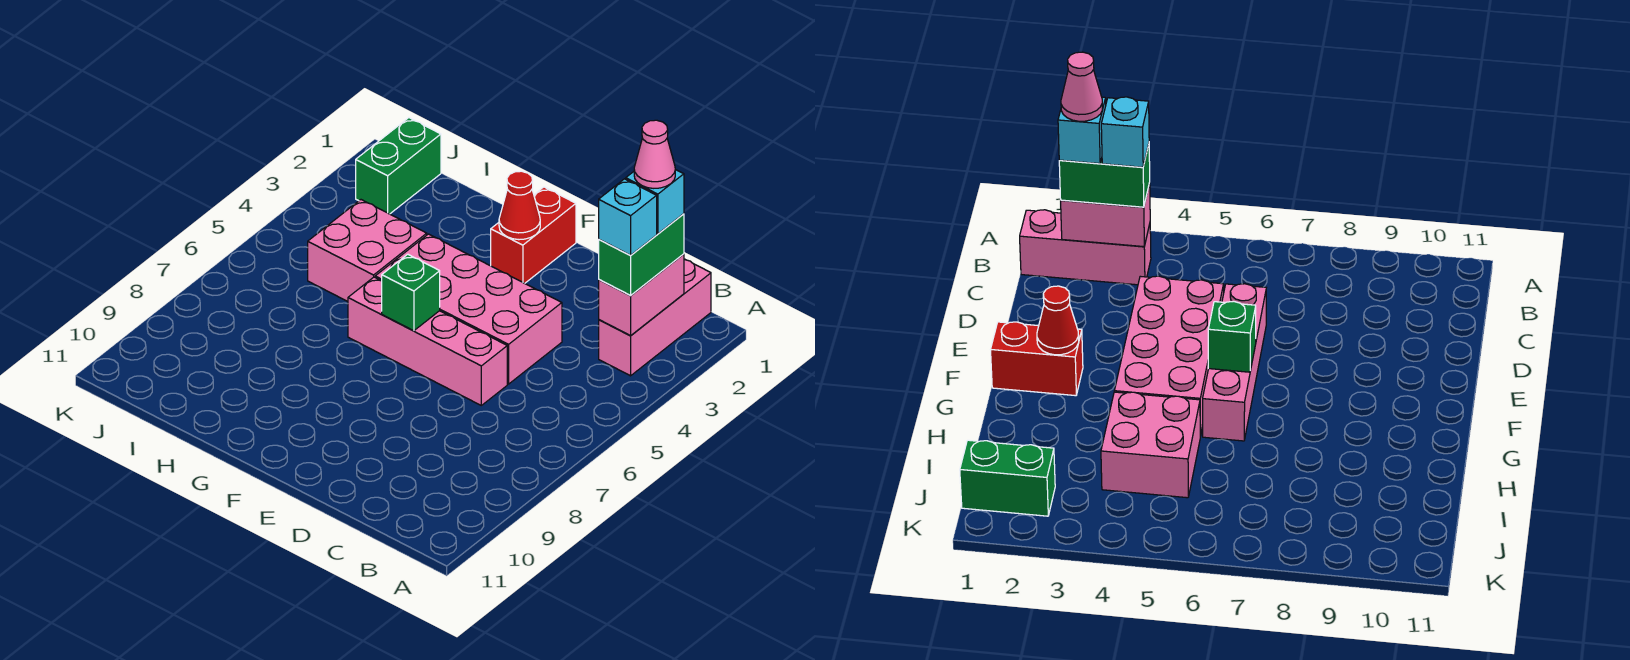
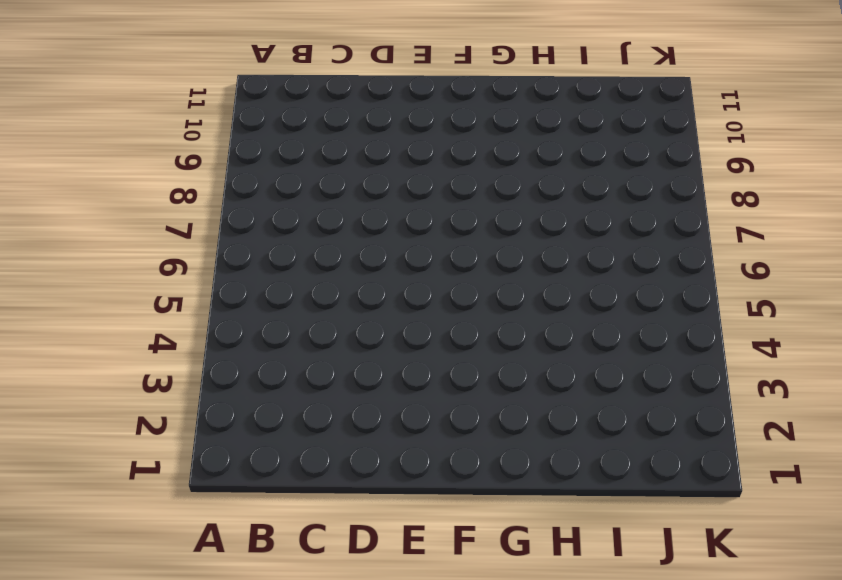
none -> pink brick B1:B3 level 1
none -> pink brick D4:G5 level 1
none -> pink brick D6:G6 level 1

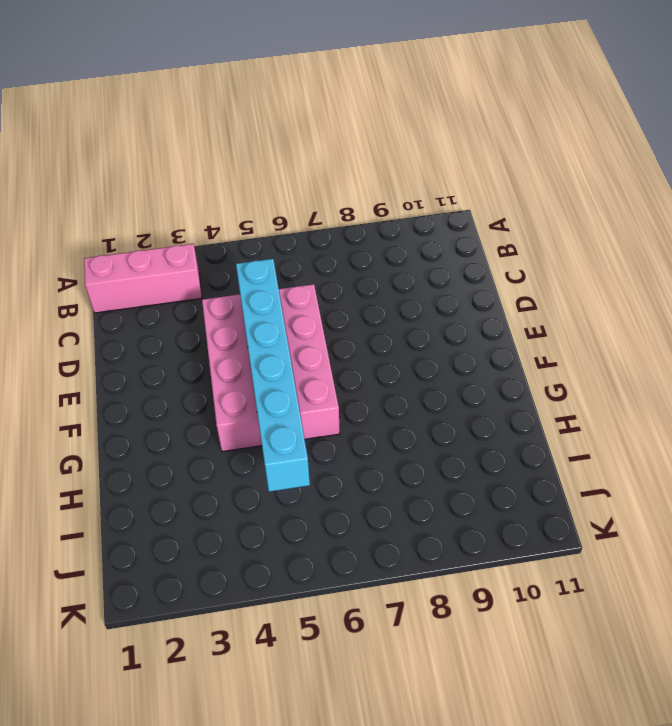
cyan brick D5:I5 level 2 -> none
none -> red brick F1:F2 level 1
none -> pink brick H4:I5 level 1
none -> green brick J1:J2 level 1

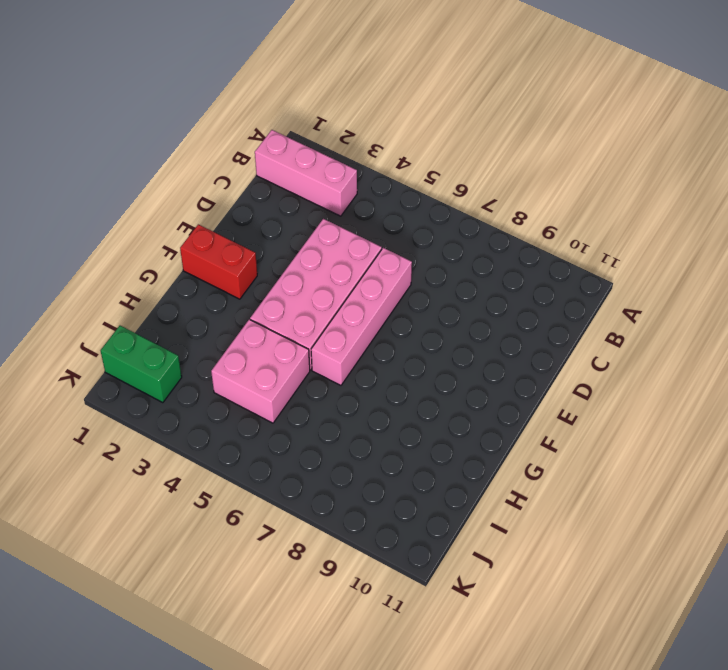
none -> pink brick B2:B3 level 2
none -> red cone F2 level 2
none -> green brick F6 level 2

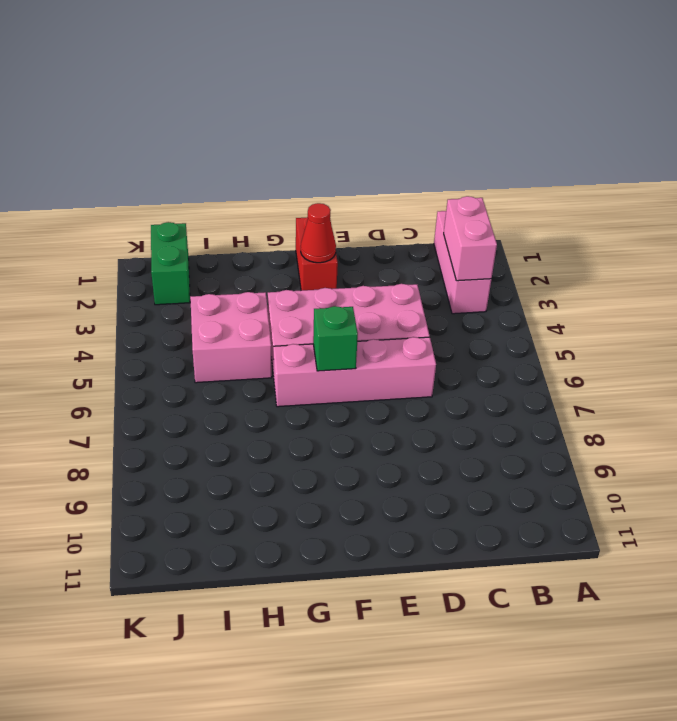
none -> green brick B2:B3 level 3
none -> cyan brick B2 level 4
none -> cyan brick B3 level 4

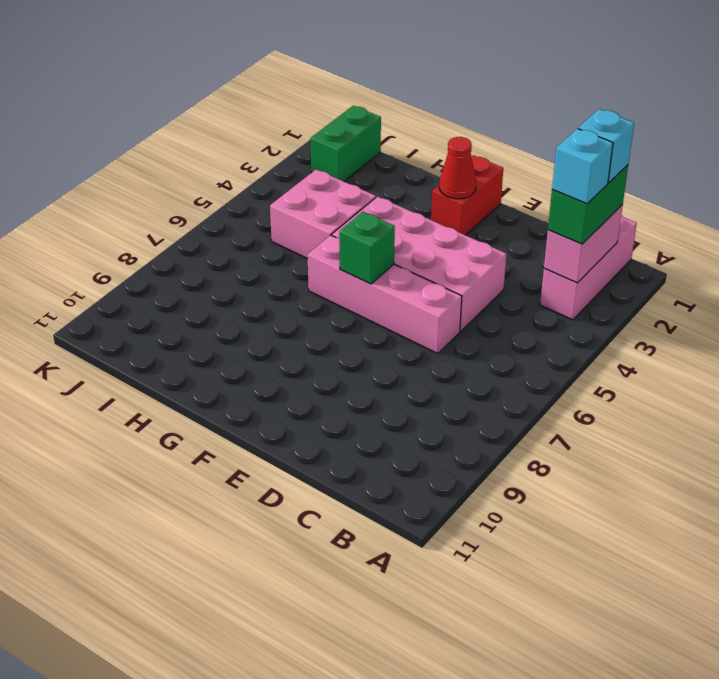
none -> pink cone B2 level 5

